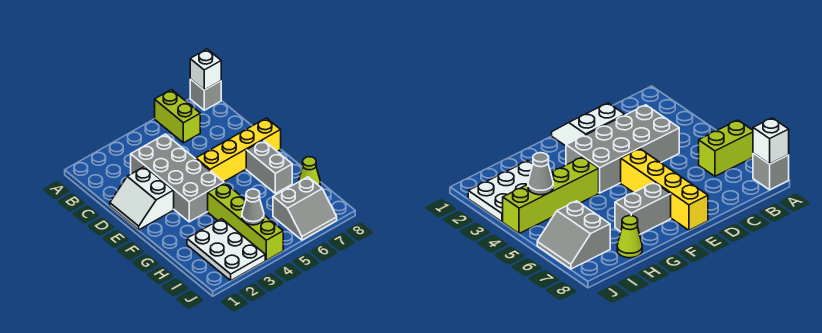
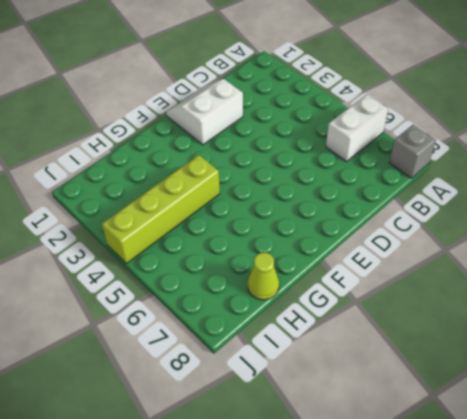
white brick A6:B6 level 1 -> lime brick A6:B6 level 1
none -> grey brick C3:F4 level 1
none -> yellow brick E5:E8 level 1
none -> grey brick F7:G7 level 1

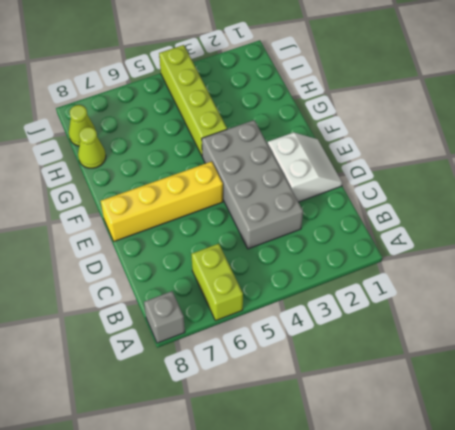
lime cone I8 level 1 -> none
none -> grey brick F7:G7 level 1
none -> white plate H2:J3 level 1
none -> grey slope I6:J7 level 1 top I

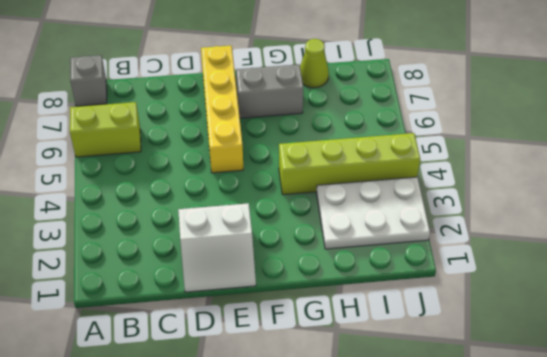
none -> grey brick C3:F4 level 1
none -> grey slope I6:J7 level 1 top I
none -> white brick A8 level 2

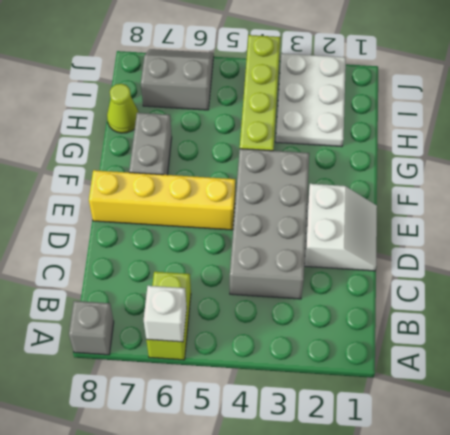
white brick A6 level 2 -> white brick A8 level 2
none -> grey cone I4 level 2

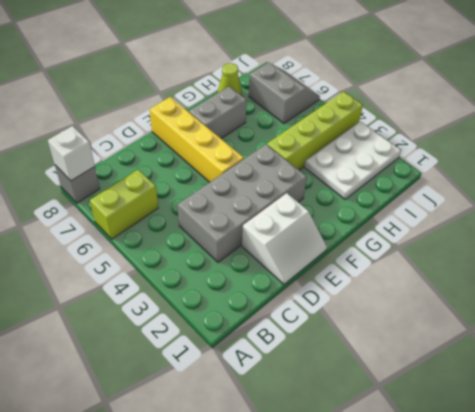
none -> grey cone I4 level 2

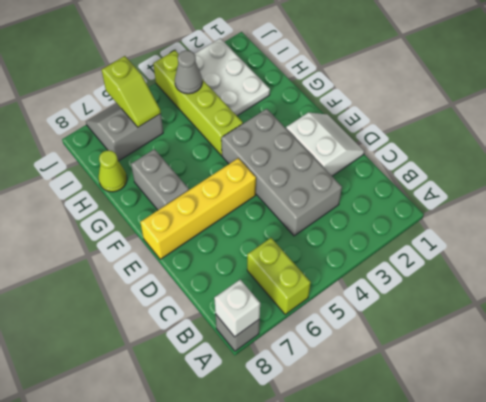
lime slope I6:J6 level 2 top J -> none

